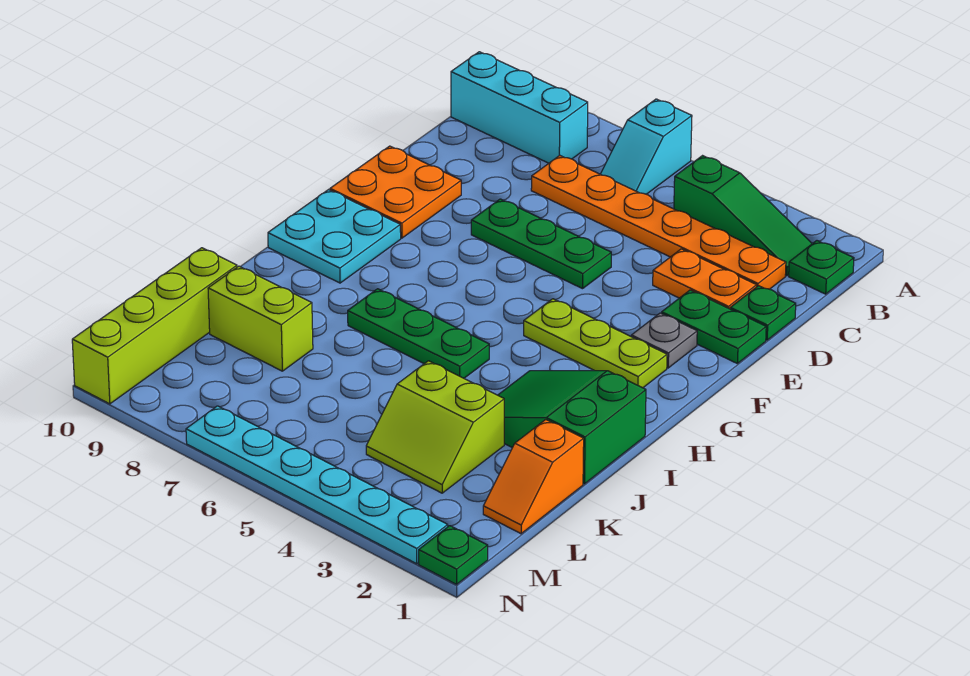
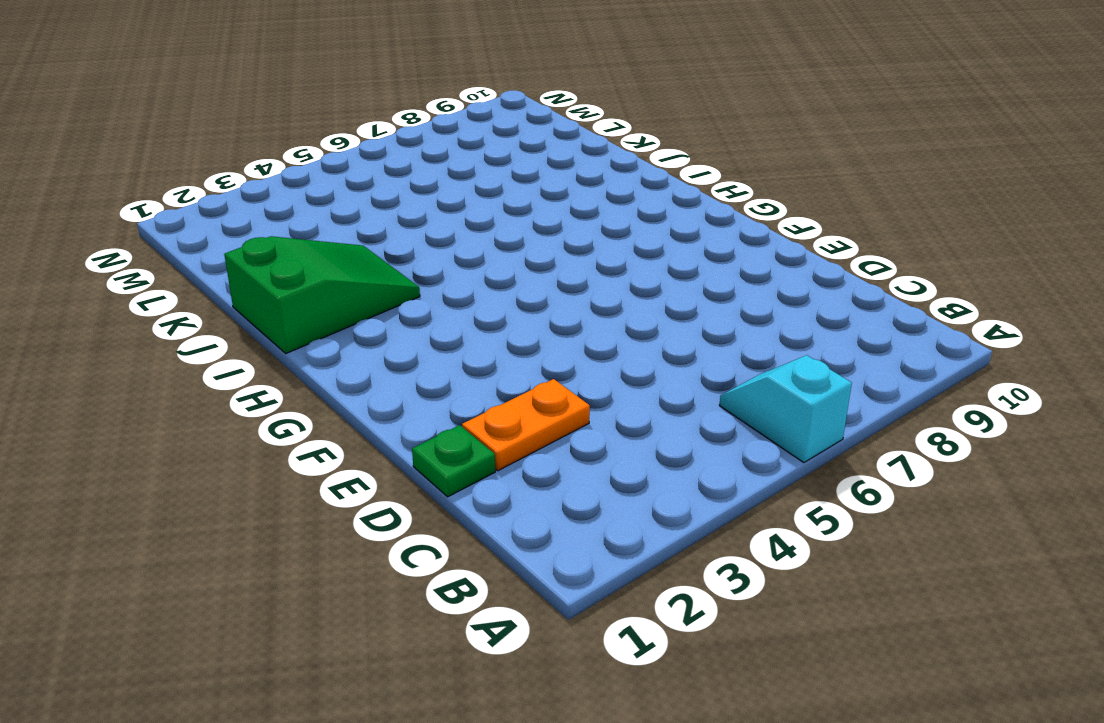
none -> green plate B1 level 1
none -> green slope B2:B4 level 1 top 4
none -> cyan brick B8:B10 level 1

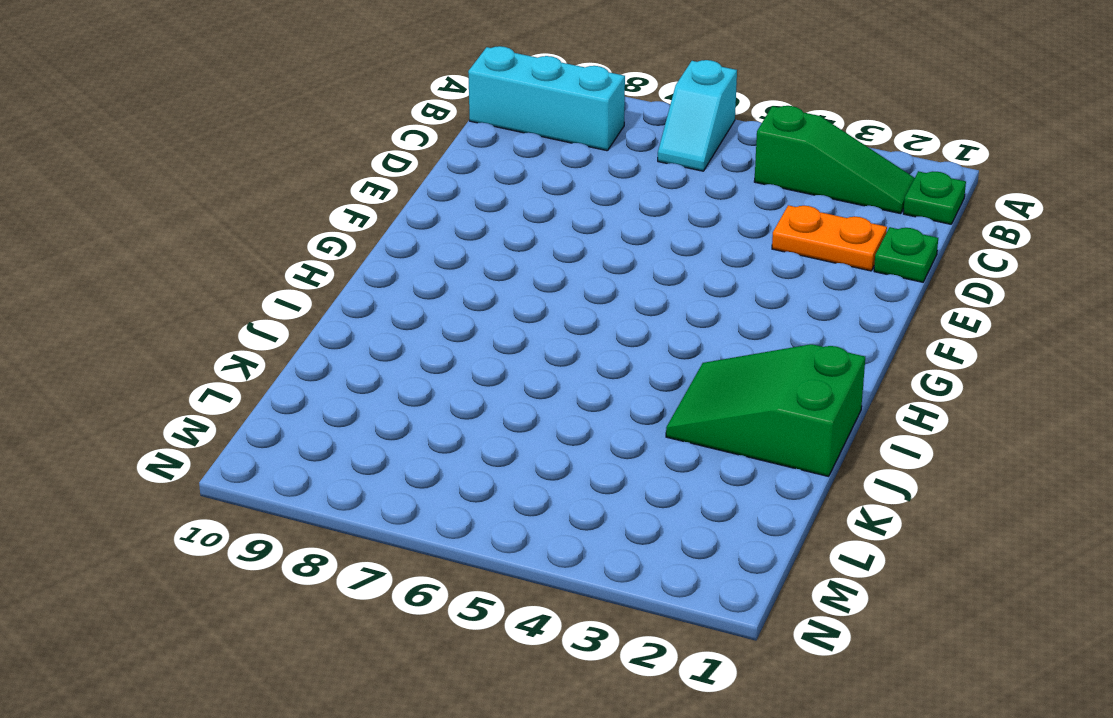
none -> orange plate C2:C7 level 1
none -> green plate E1:E2 level 1
none -> green plate E5:E7 level 1

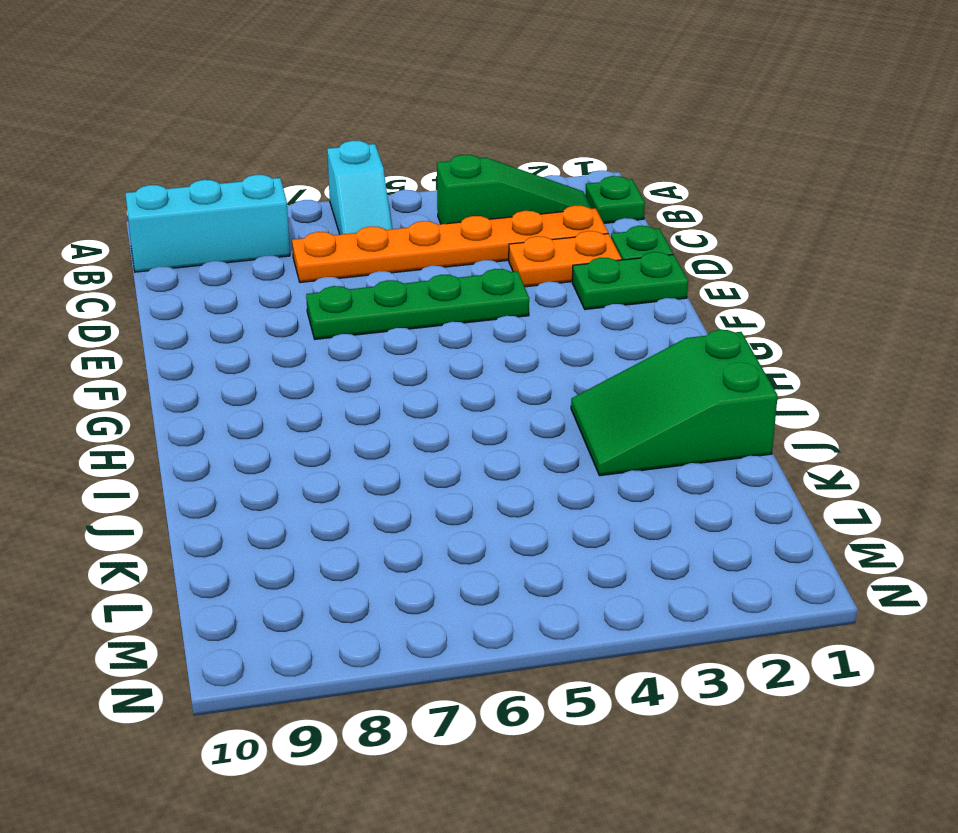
green plate E4:E7 level 1 -> green plate E5:E7 level 1
none -> orange plate E9:F10 level 1
none -> grey plate F2 level 1
none -> lime plate G2:G4 level 1

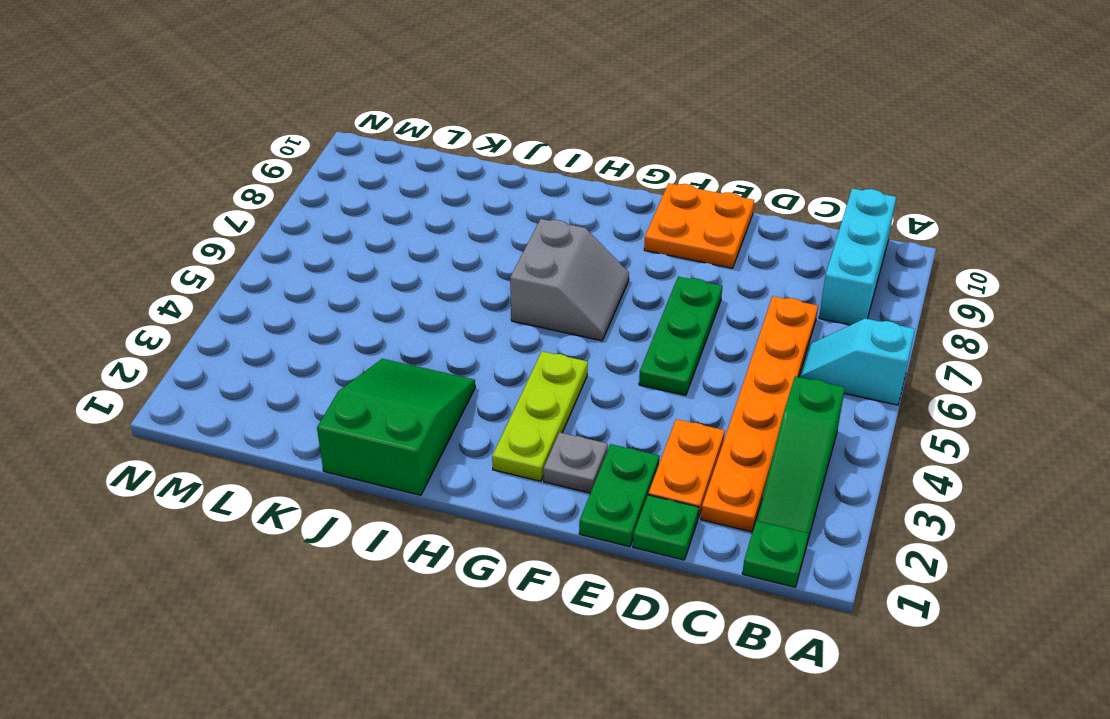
grey slope G6:H7 level 1 top H -> none
none -> cyan plate G9:H10 level 1
none -> green plate I5:I7 level 1
none -> orange slope K1:L1 level 1 top K

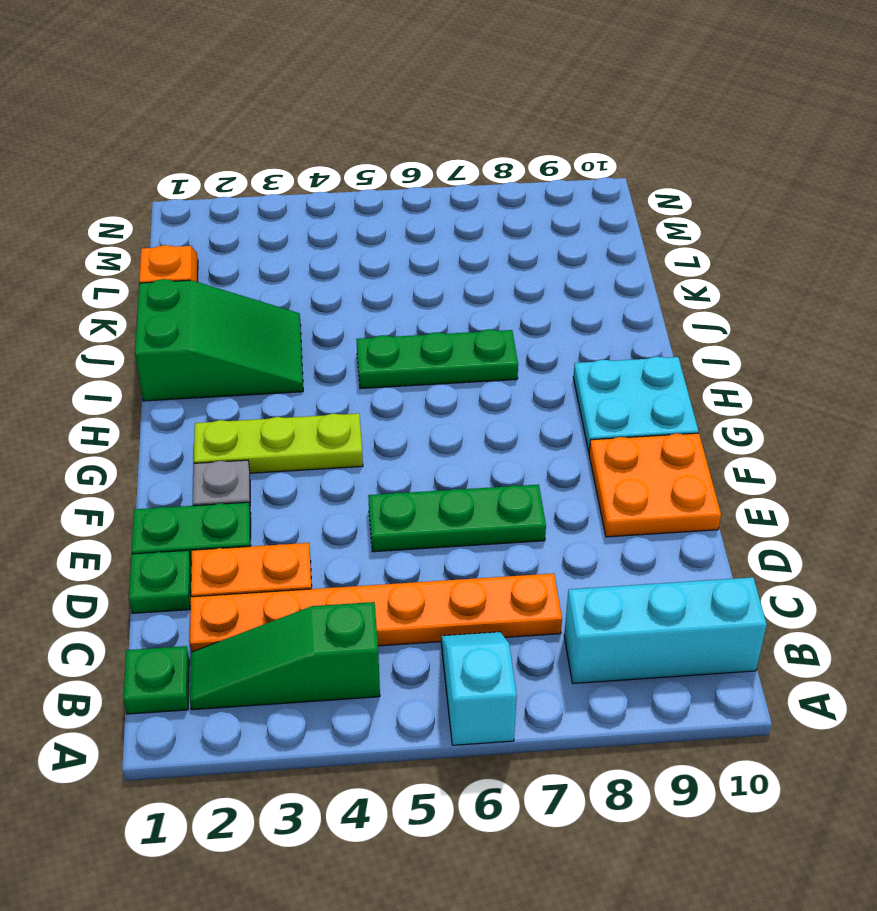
none -> lime slope K3:L4 level 1 top K
none -> lime brick K8:K9 level 1
none -> lime brick K10:N10 level 1

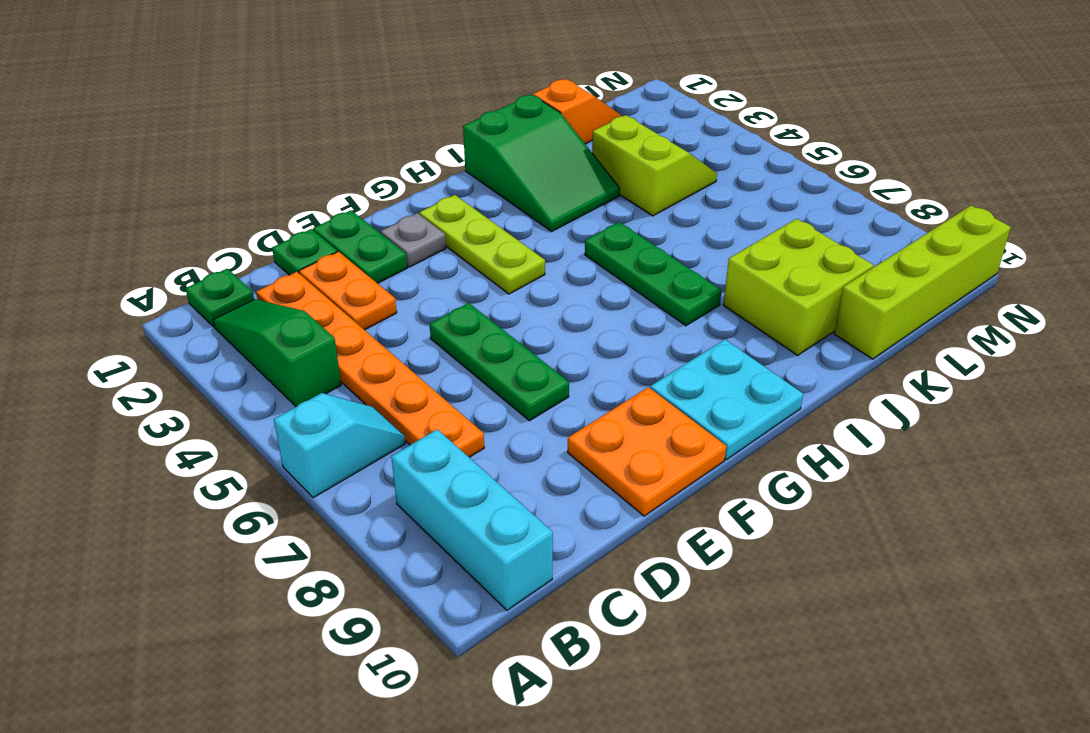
lime brick J8:K9 level 1 -> lime brick K8:K9 level 1
none -> green plate N1 level 1
none -> cyan plate N2:N7 level 1

